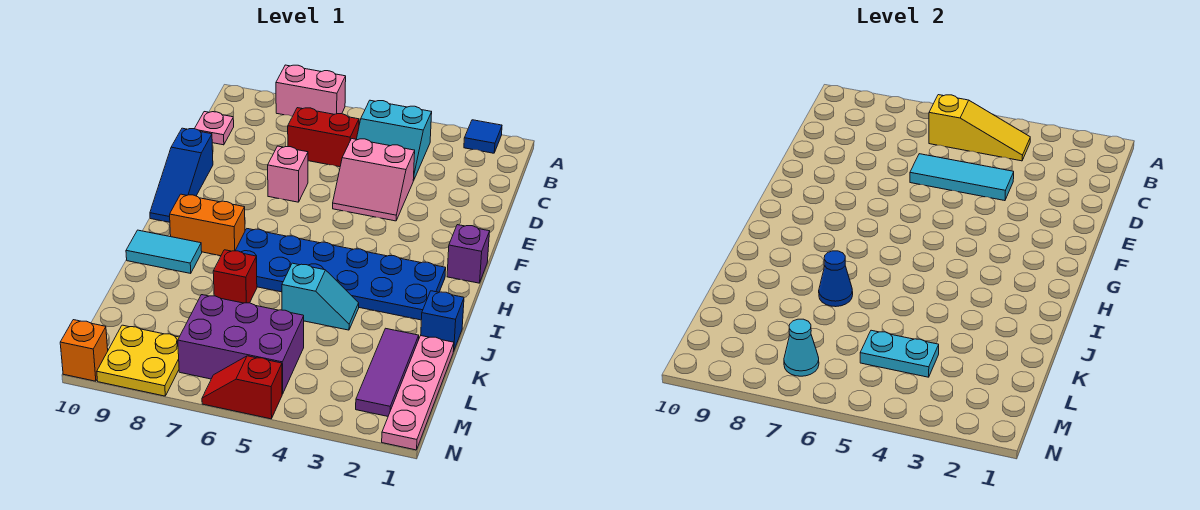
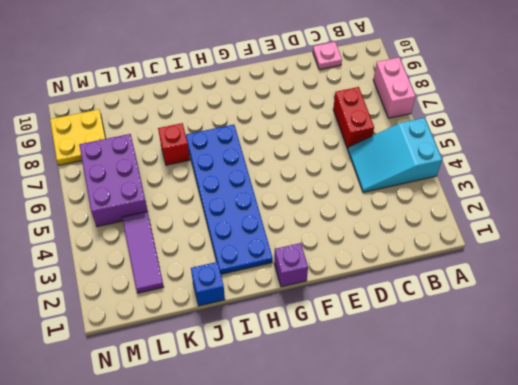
cyan slope A4:C5 level 1 top A -> cyan slope B4:C5 level 1 top B
purple tile L2:L4 level 1 -> purple tile K2:M2 level 1
none -> blue tile A2 level 1
none -> pink slope D4:E5 level 1 top D
none -> pink brick E7 level 1

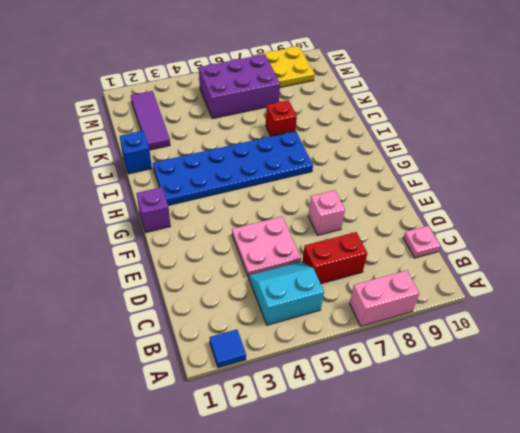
pink plate D4:E5 level 1 -> pink slope D4:E5 level 1 top D
none -> blue slope E10:G10 level 1 top E
none -> orange brick H8:H9 level 1
none -> cyan tile I9:I10 level 1

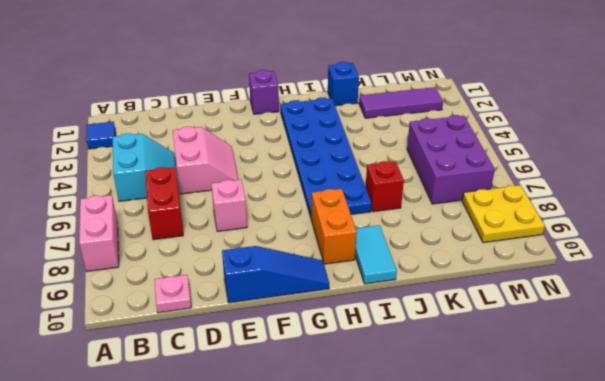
none -> cyan slope J4:J5 level 1 top 5
none -> pink plate K1:N1 level 1
none -> red slope N5:N6 level 1 top 5

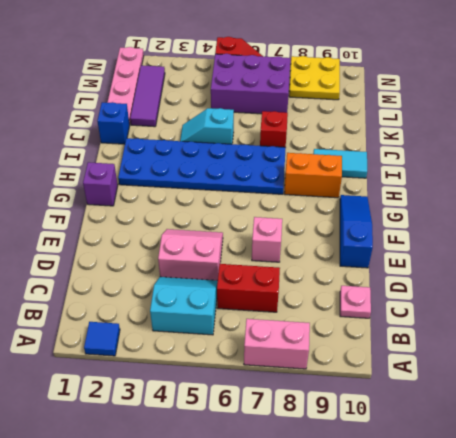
none -> orange brick N10 level 1
none -> yellow slope B4:B6 level 2 top 6
none -> cyan tile D4:D6 level 2

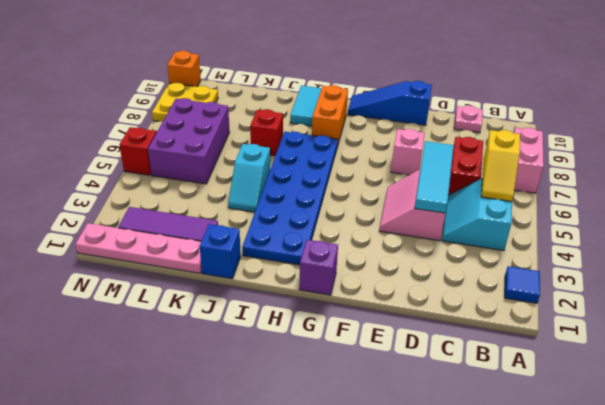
yellow slope B5:B6 level 2 top 6 -> yellow slope B4:B6 level 2 top 6
none -> blue cone J7 level 2
none -> cyan plate L4:L5 level 2
none -> cyan cone M7 level 2

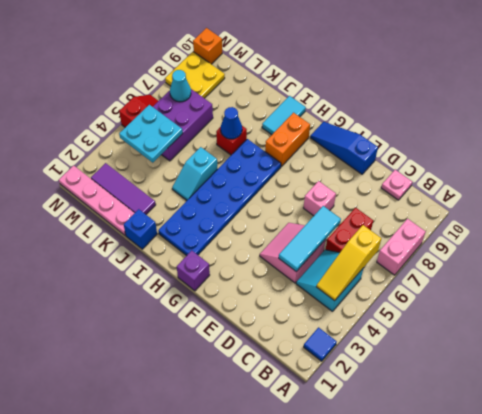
cyan plate L4:M5 level 2 -> cyan plate L4:L5 level 2

